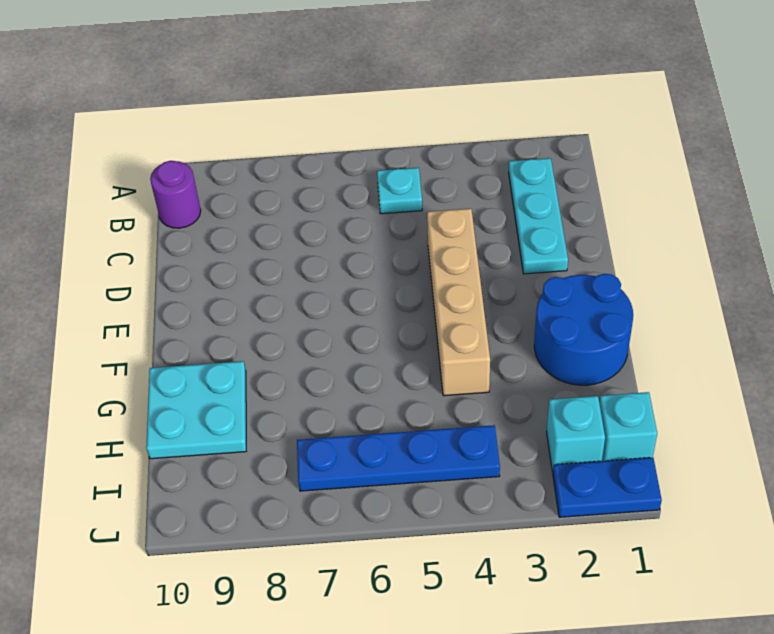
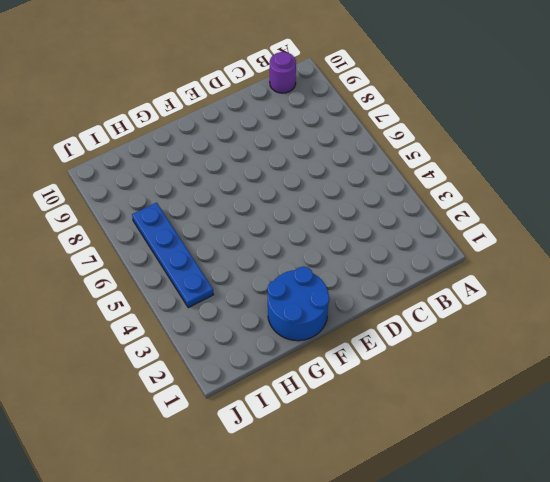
none -> cyan plate B2:D2 level 1
none -> cyan plate B5 level 1

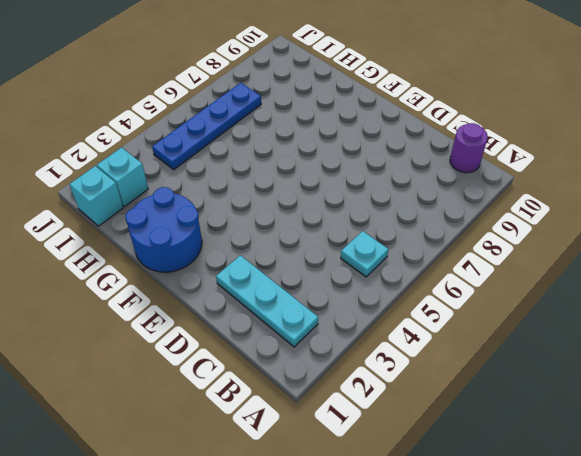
none -> tan brick D4:G4 level 1
none -> cyan plate G9:H10 level 1

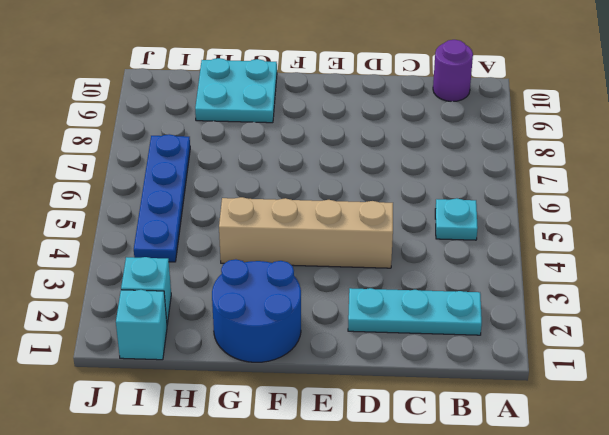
none -> blue plate J1:J2 level 1

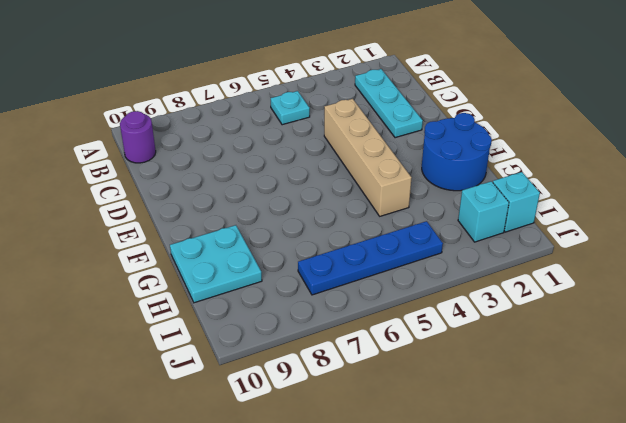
none -> blue plate J1:J2 level 1

